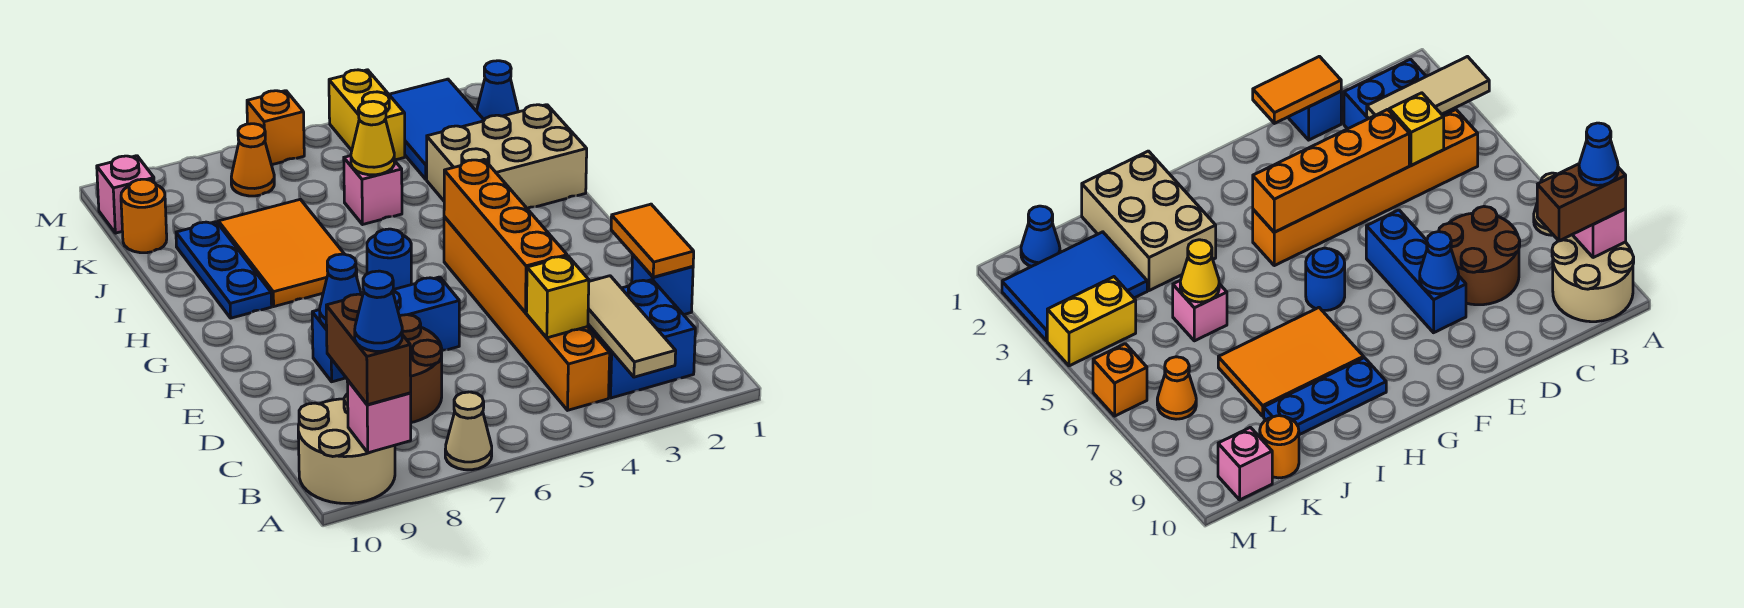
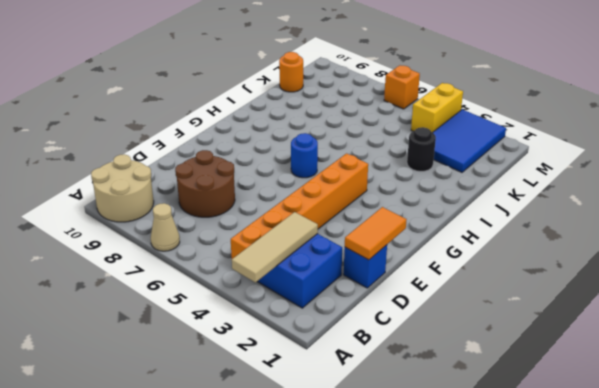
black round brick J3 level 1 -> tan brick I1:J3 level 1
none -> blue brick E6:E8 level 1
none -> orange tile H7:J8 level 1
none -> blue plate H9:J9 level 1

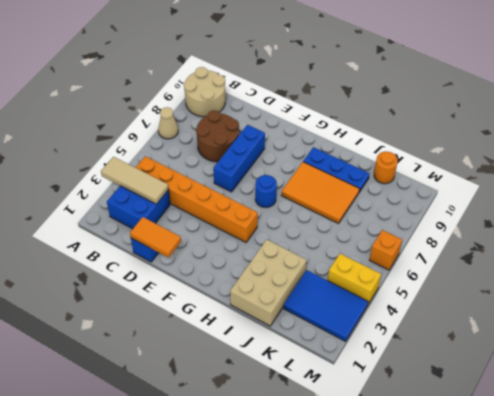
none -> pink brick J5 level 1
none -> blue cone L1 level 1
none -> orange cone L7 level 1

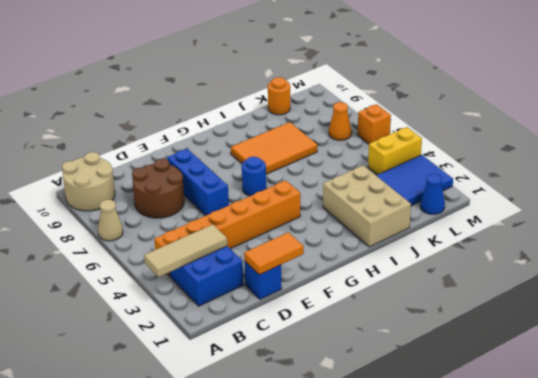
none -> blue plate H9:J9 level 1
none -> pink brick J5 level 1
none -> pink brick L10 level 1

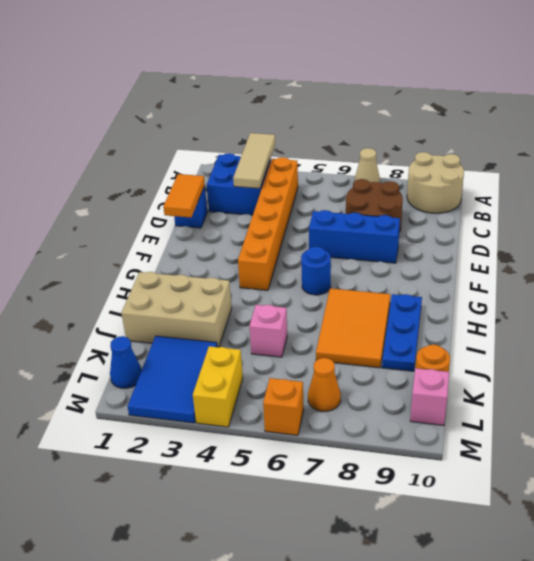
none -> pink brick A9 level 2
none -> yellow brick C4 level 2
none -> orange brick D4:G4 level 2

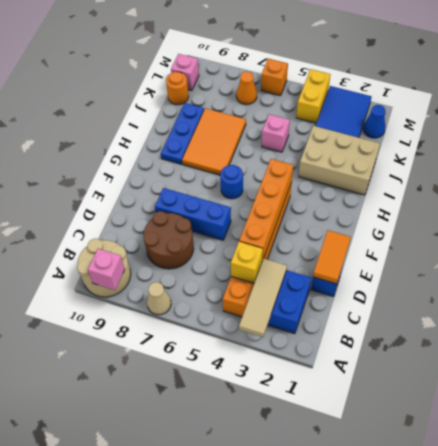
none -> blue cone E8 level 2
none -> yellow cone J5 level 2
none -> brown brick A9:B9 level 3

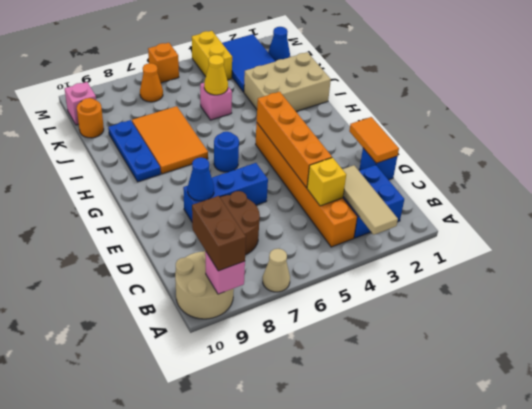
none -> blue cone A9 level 4

